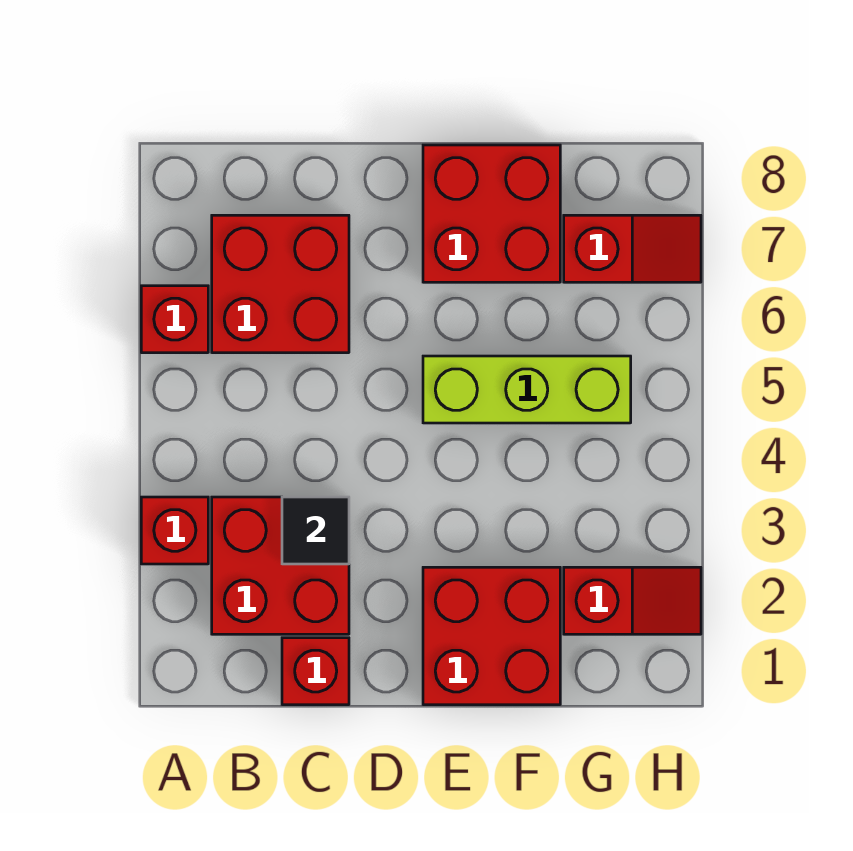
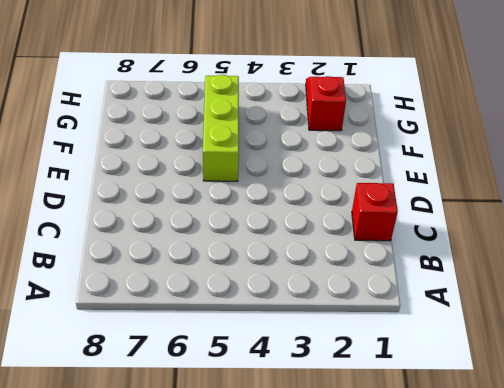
none -> red brick A3 level 1
none -> red brick A6 level 1

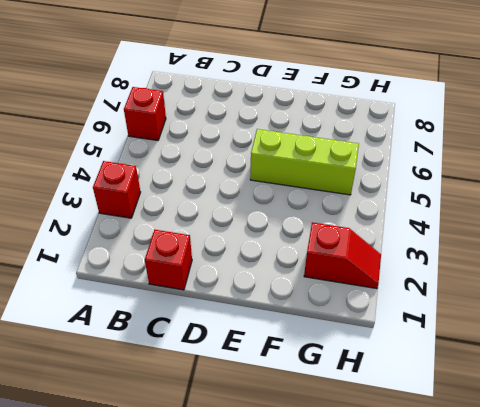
none -> red brick B2:C3 level 1
none -> red brick B6:C7 level 1

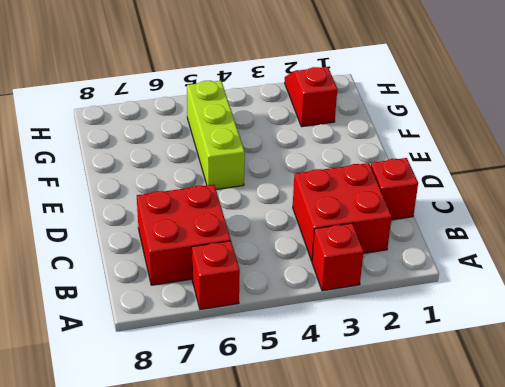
none -> red brick E1:F2 level 1
none -> red brick E7:F8 level 1

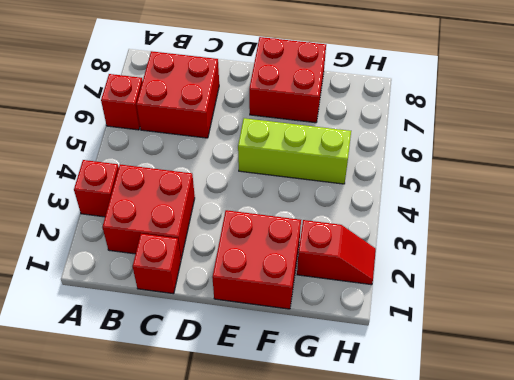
none -> red slope G7:H7 level 1 top G
none -> black tile C3 level 2

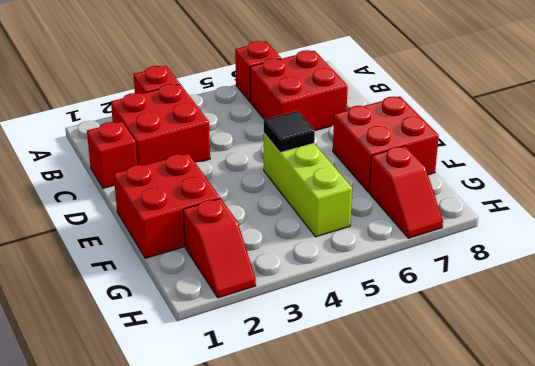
black tile E5 level 2 -> black tile C3 level 2

